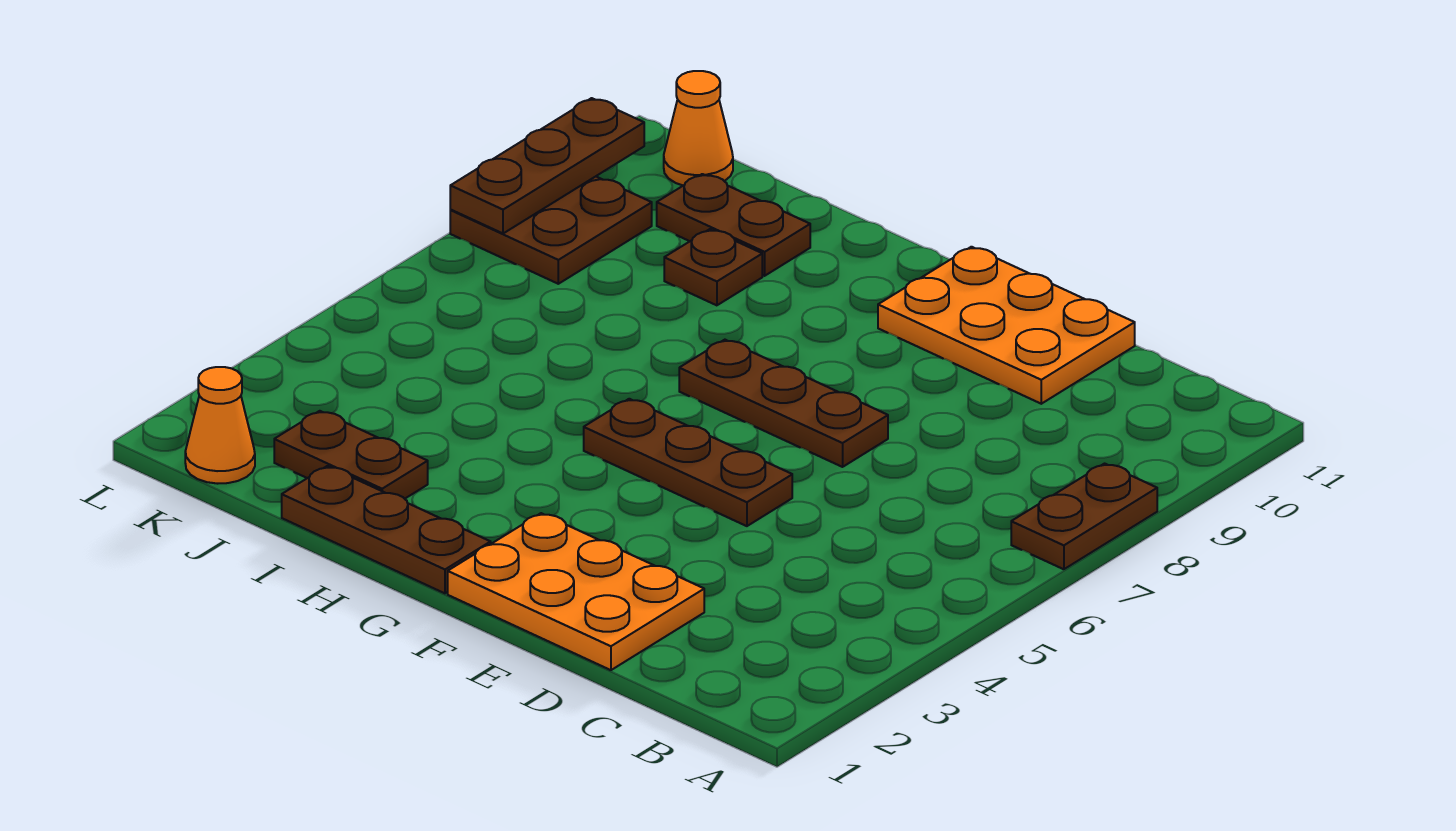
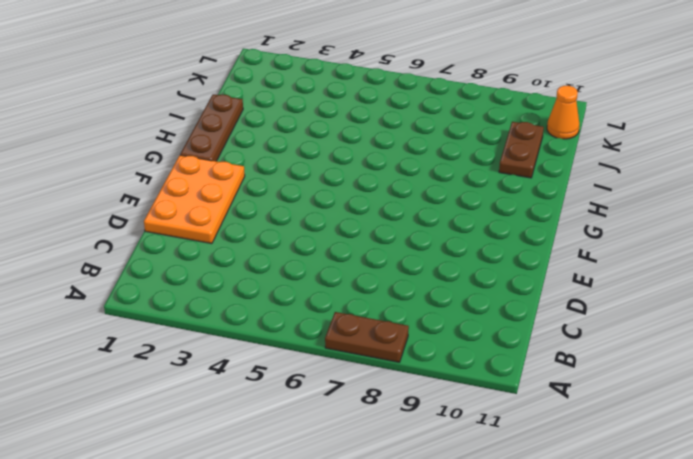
none -> orange plate D10:F11 level 1
none -> brown plate E5:G5 level 1
none -> brown plate E7:G7 level 1

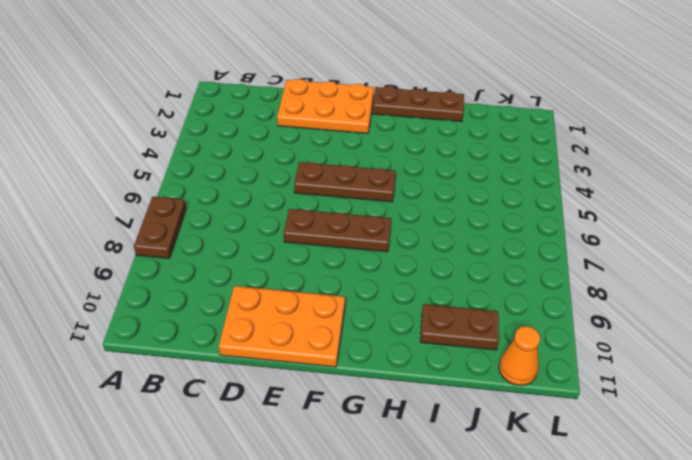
none -> brown plate I2:J2 level 1
none -> brown plate I9 level 1
none -> orange cone K1 level 1

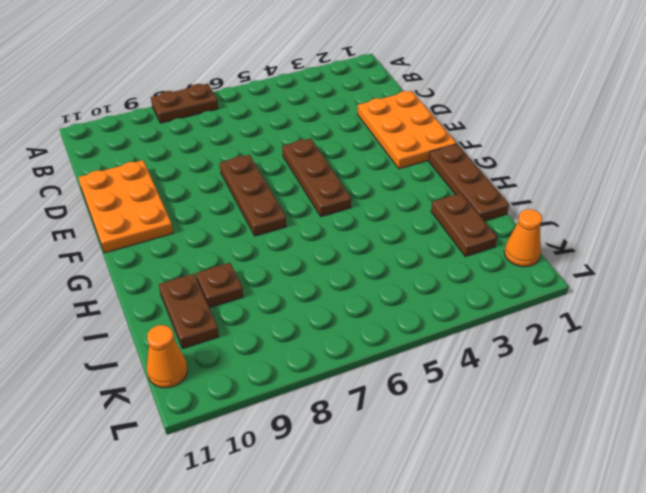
none -> brown plate K8:L9 level 1
none -> brown plate L8:L10 level 2

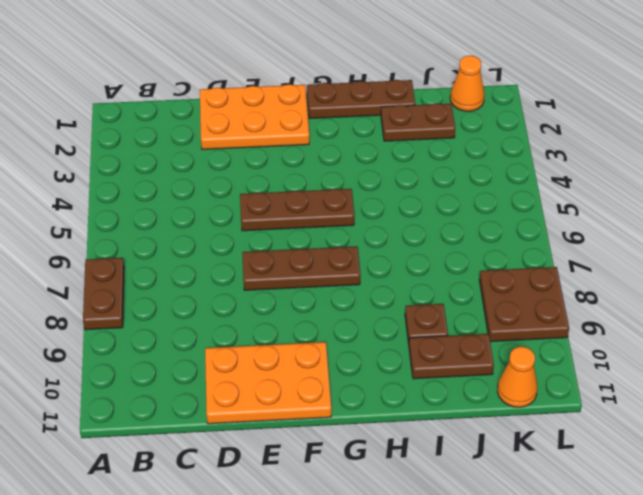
none -> brown plate L8:L10 level 2

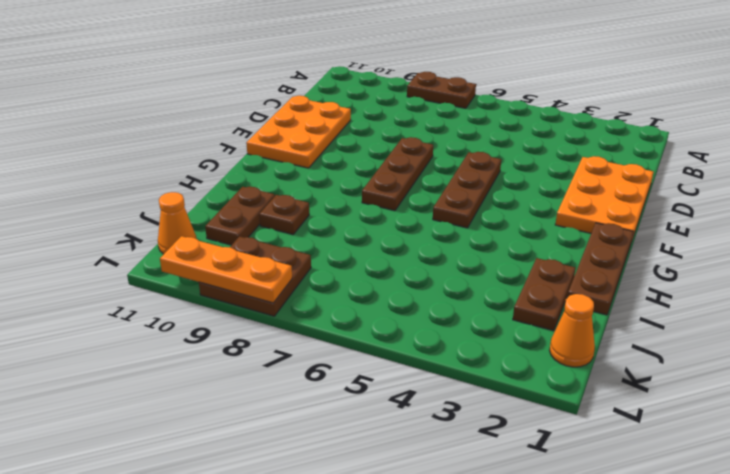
orange plate L8:L10 level 2 -> brown plate L8:L10 level 2

